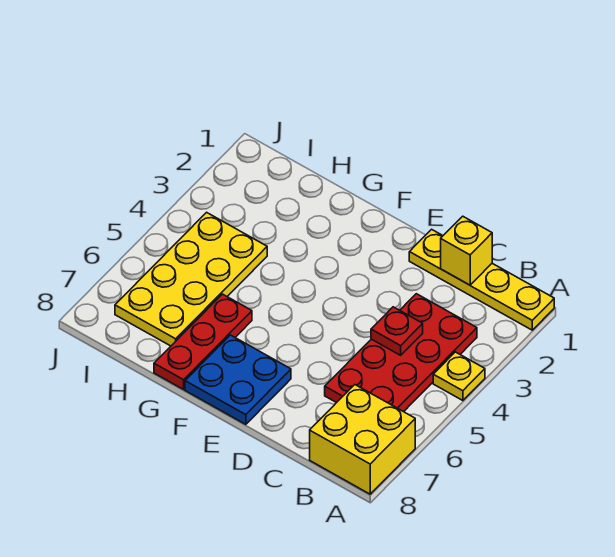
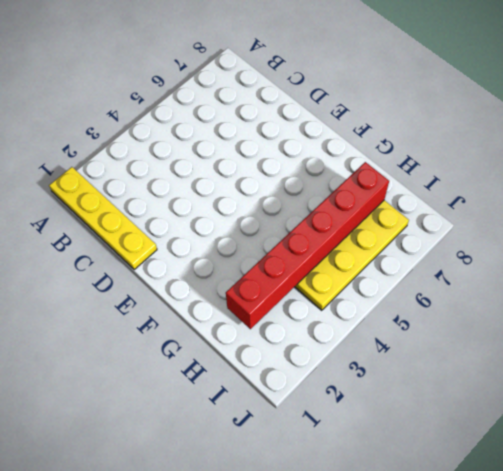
red brick H2:H7 level 2 -> none
none -> yellow plate A4 level 1
none -> yellow brick A7:B8 level 1

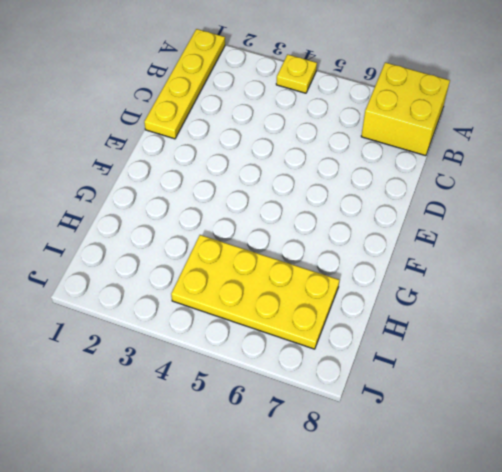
none -> red plate B3:C6 level 1
none -> blue plate E7:F8 level 1

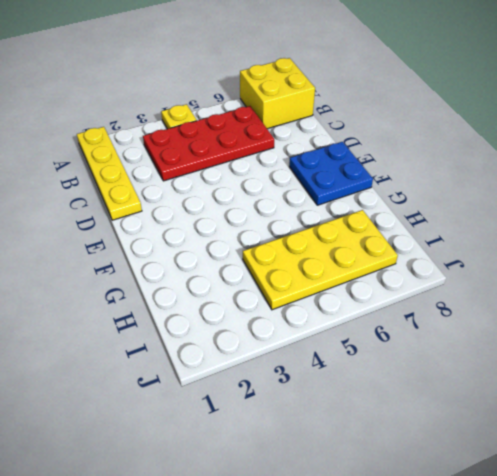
none -> red plate G6:G8 level 1
none -> yellow brick C1 level 2

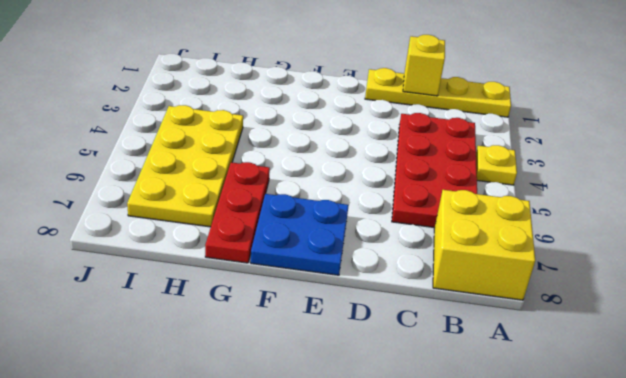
none -> red plate C4 level 2

